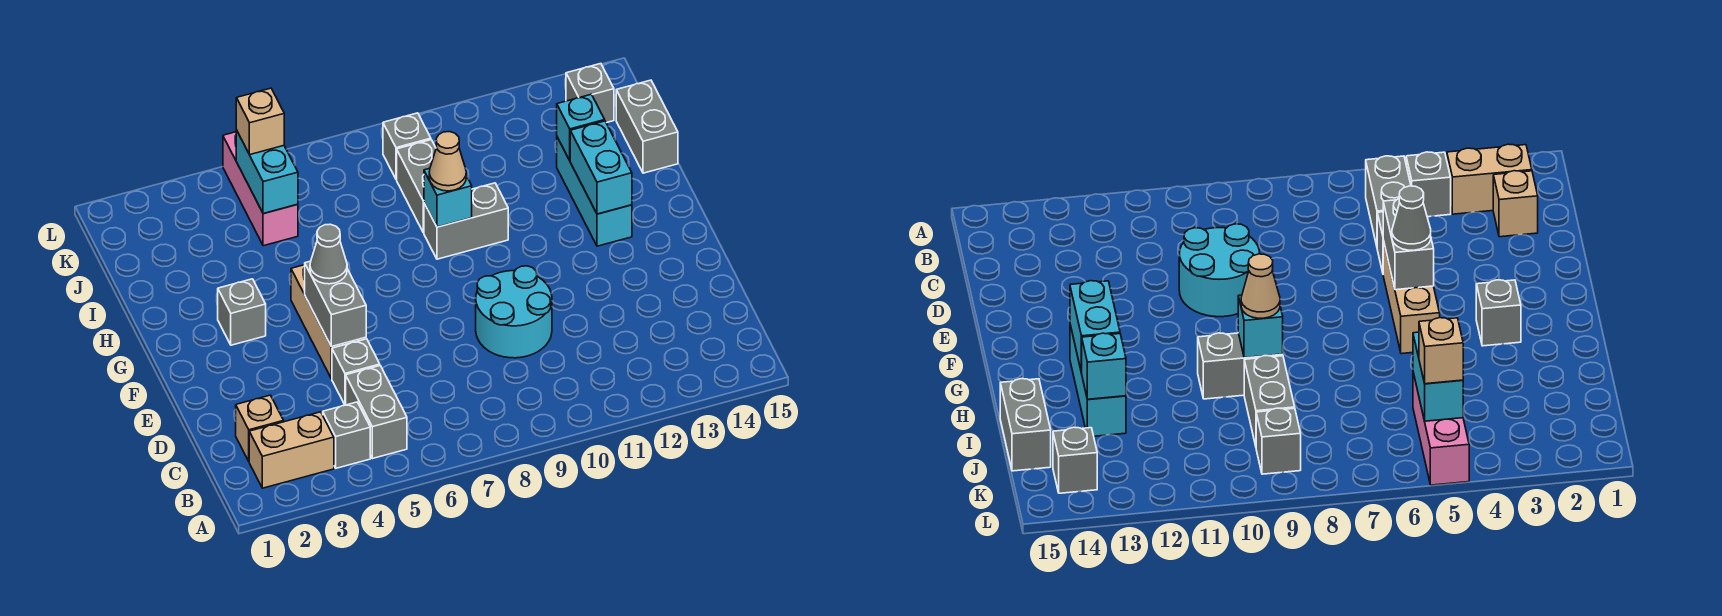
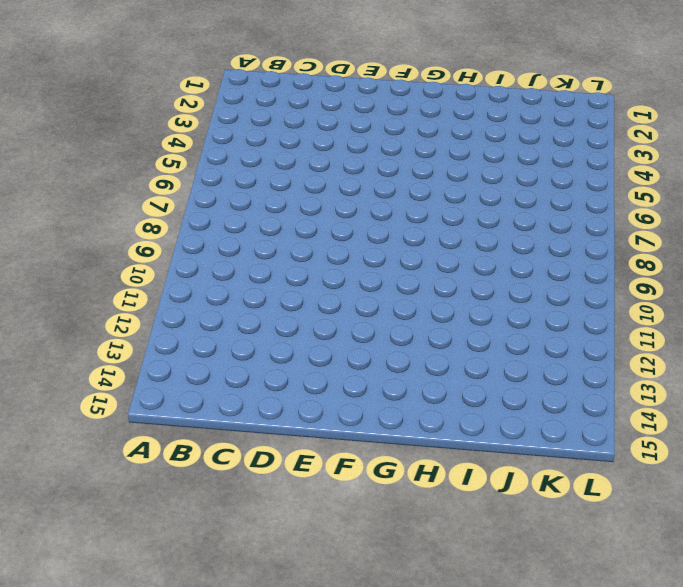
none -> tan brick B2:B3 level 1
none -> grey brick B4 level 1
none -> grey brick B5:C5 level 1

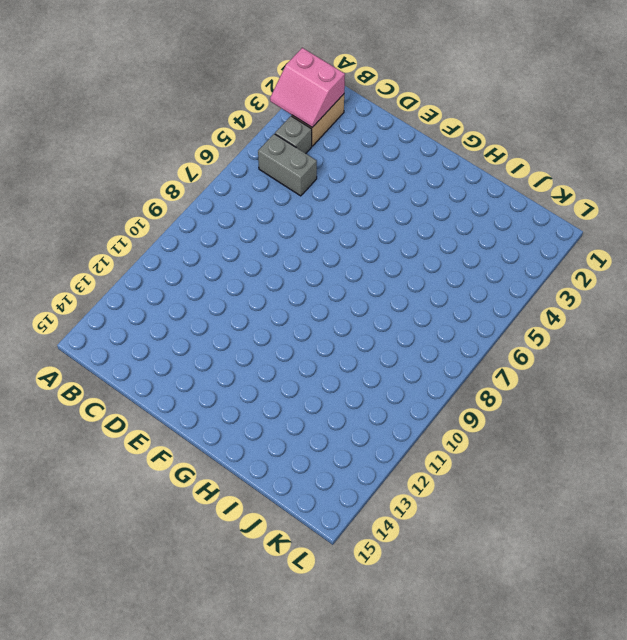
pink slope A2:B3 level 2 top 2 -> none
none -> tan brick C2 level 1
none -> grey brick D5 level 1
none -> cyan round brick D9:E10 level 1

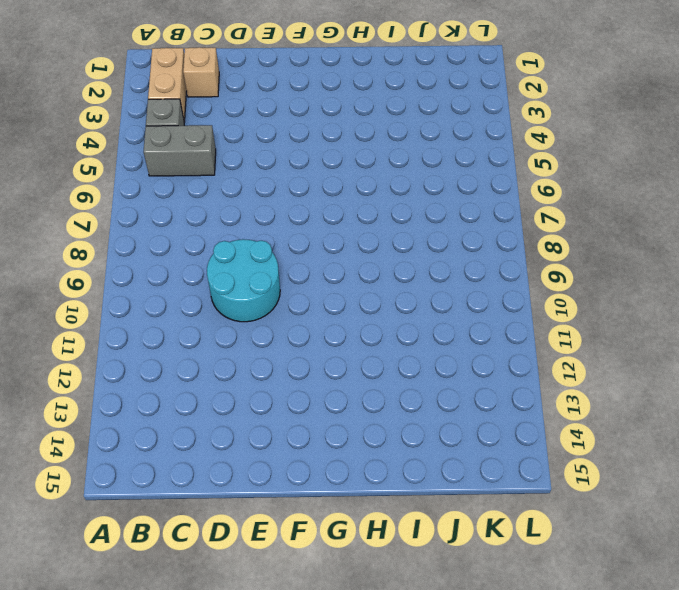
none -> grey brick D5 level 1
none -> tan brick E5:G5 level 1
none -> grey brick G3 level 1

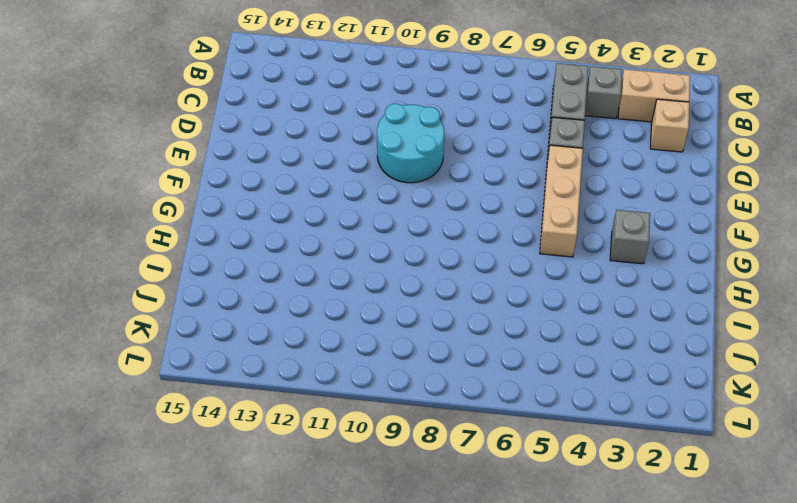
none -> cyan brick G13:I13 level 1
none -> grey brick H9:H10 level 1
none -> grey brick I9:J9 level 1

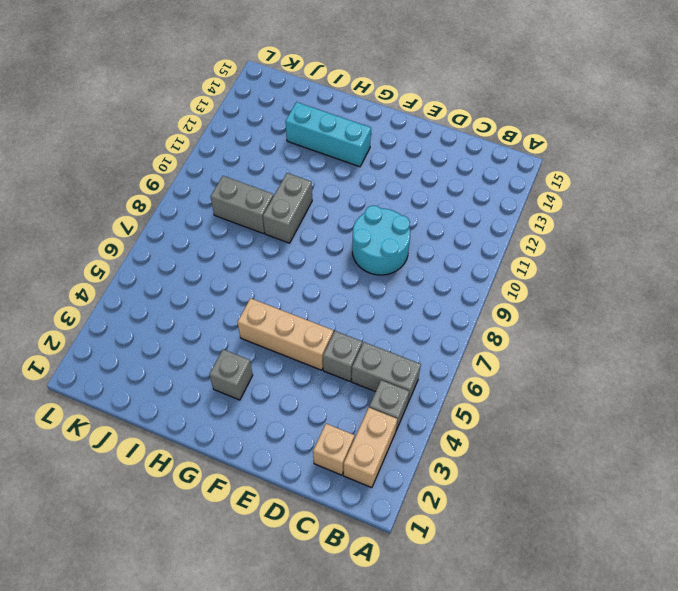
none -> grey brick I15:J15 level 1
none -> pink brick J5:L5 level 1
none -> grey brick K9 level 1

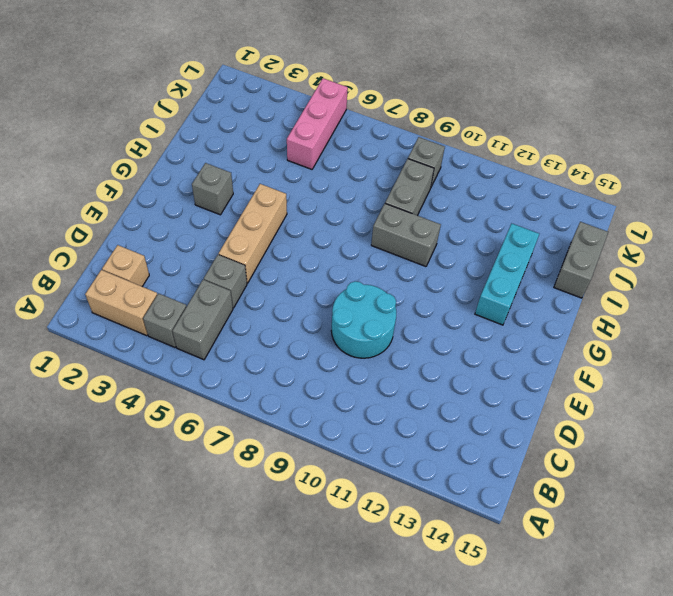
none -> grey brick K14 level 1
none -> grey brick E5:F5 level 2
none -> cyan brick G13:H13 level 2

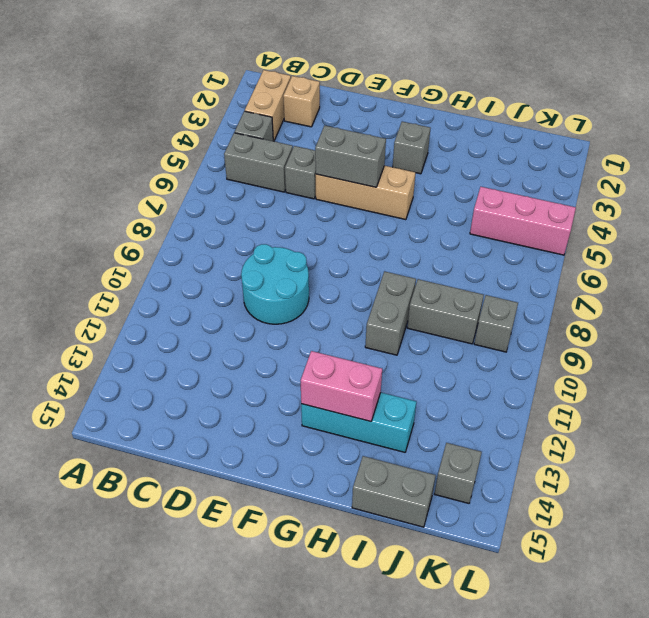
pink brick G13:H13 level 2 -> cyan brick G13:H13 level 2
none -> cyan brick H9 level 2
none -> cyan brick I13 level 2
none -> cyan brick J5:K5 level 2

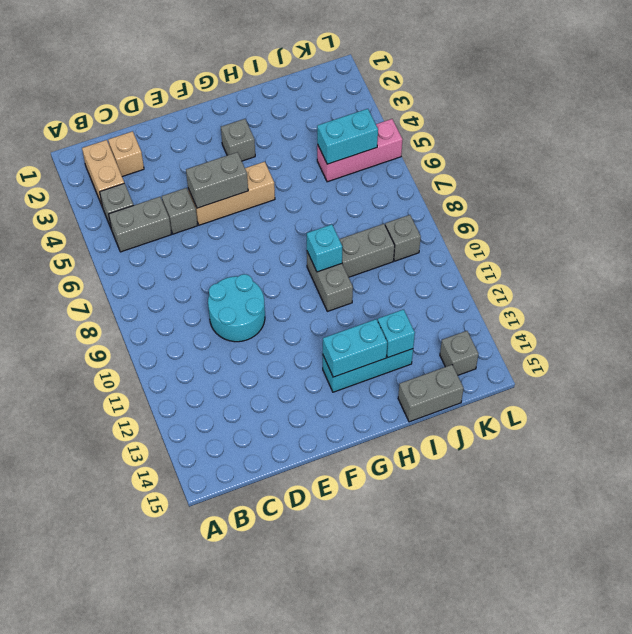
none -> grey cone F5 level 3
none -> tan cone H9 level 3
none -> tan brick K5 level 3

